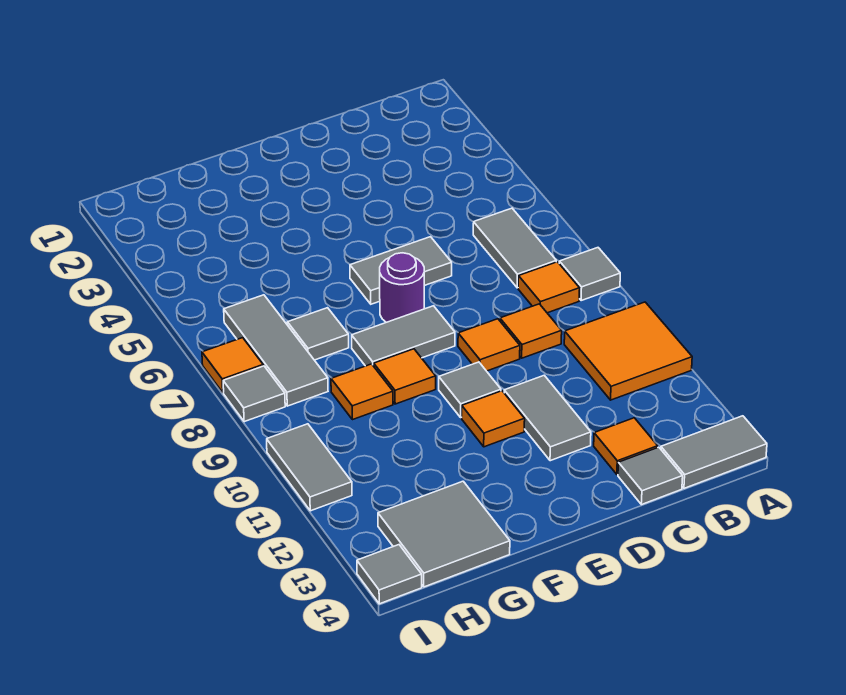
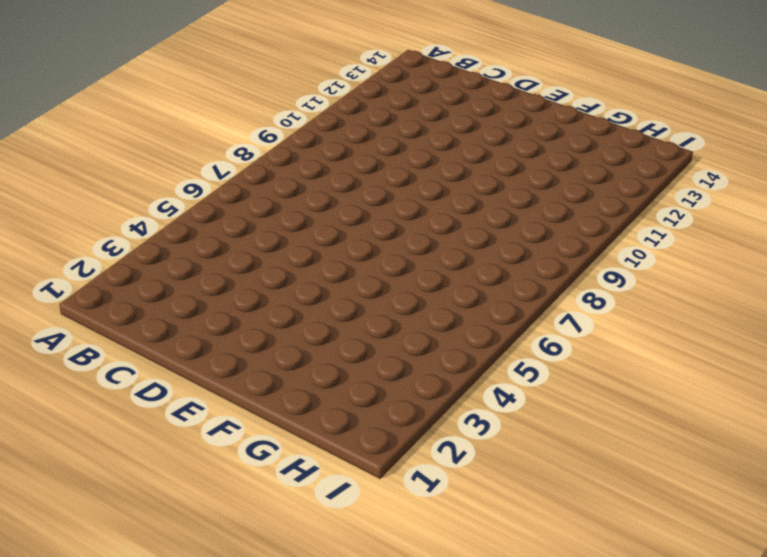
none -> grey tile A8 level 1
none -> orange tile A10:B11 level 1
none -> grey tile A14:B14 level 1

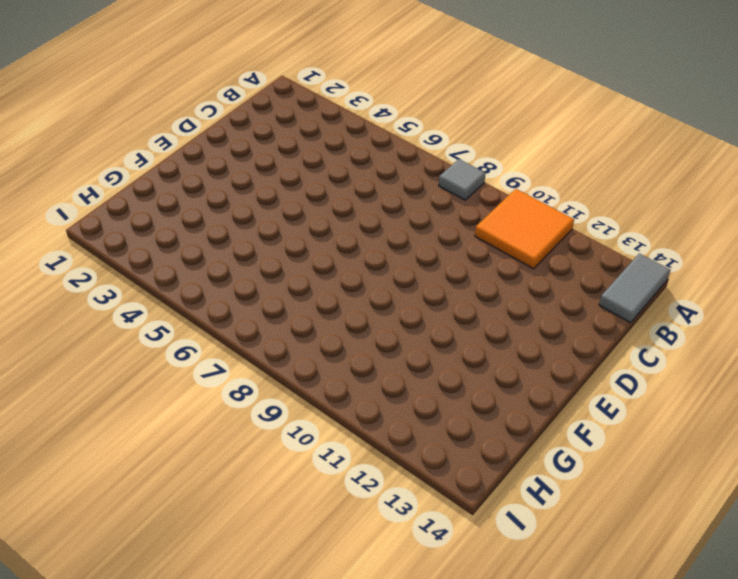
none -> grey tile B6:B7 level 1
none -> orange tile B8 level 1
none -> orange tile C9 level 1

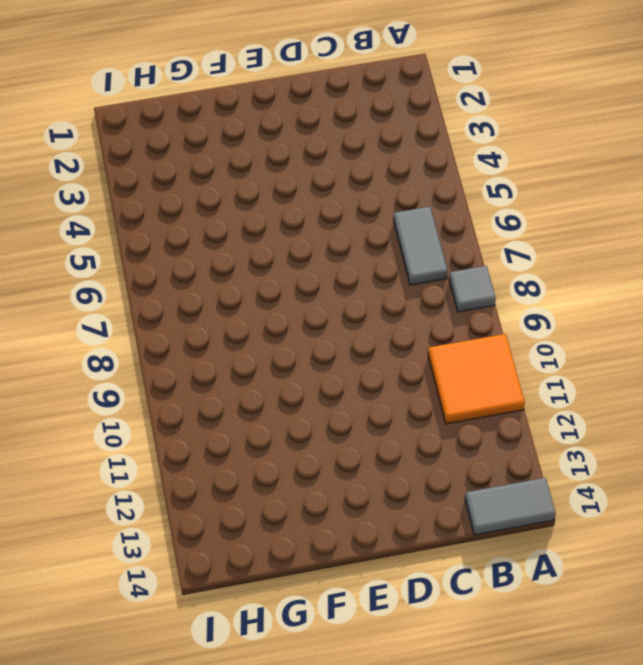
none -> orange tile B8 level 1
none -> orange tile C9 level 1
none -> orange tile C13 level 1

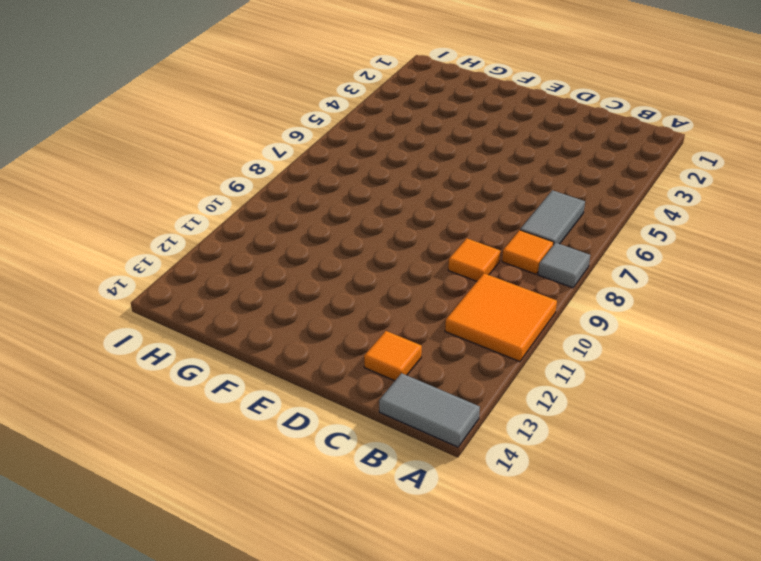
none -> grey tile C14 level 1
none -> grey tile D6:E6 level 1
none -> orange tile D9 level 1

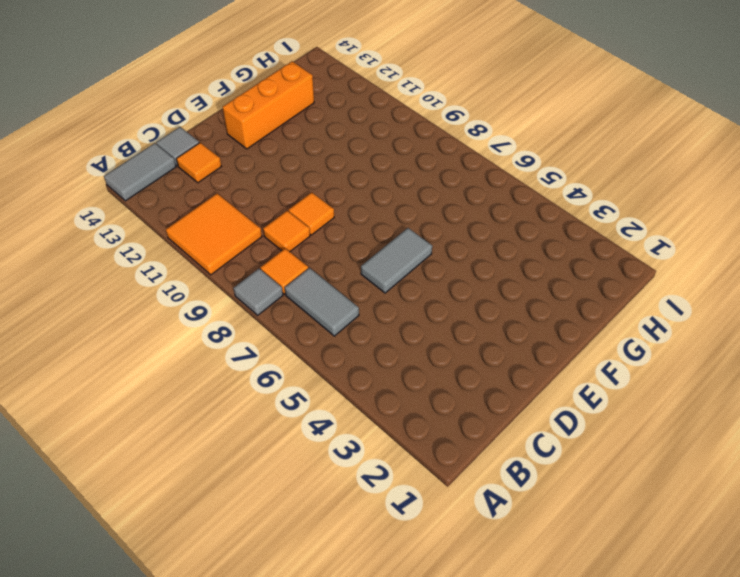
orange brick E13:G13 level 1 -> grey tile G13:H14 level 1
none -> grey tile D11:D12 level 1
none -> purple round brick E7 level 1
none -> grey tile E8:F8 level 1

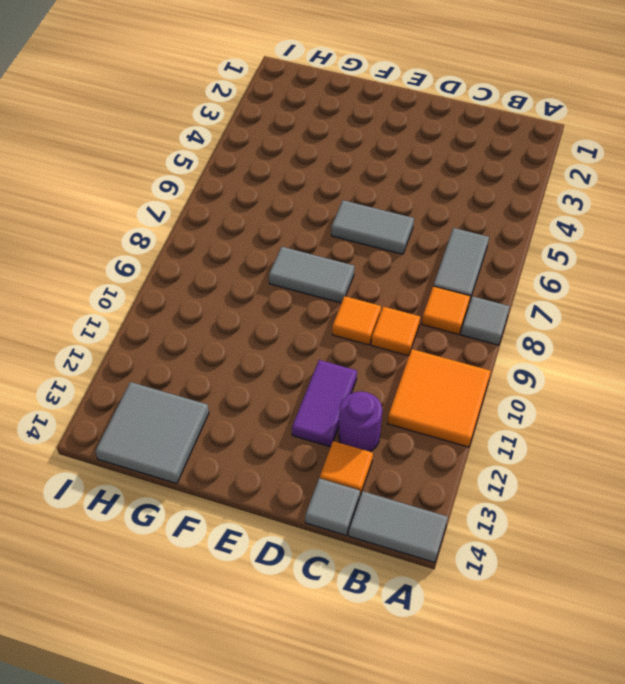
purple round brick C12 level 1 -> purple round brick E7 level 1
purple tile D11:D12 level 1 -> grey tile D11:D12 level 1
none -> grey tile E10 level 1
none -> orange tile E11 level 1
none -> orange tile F9 level 1

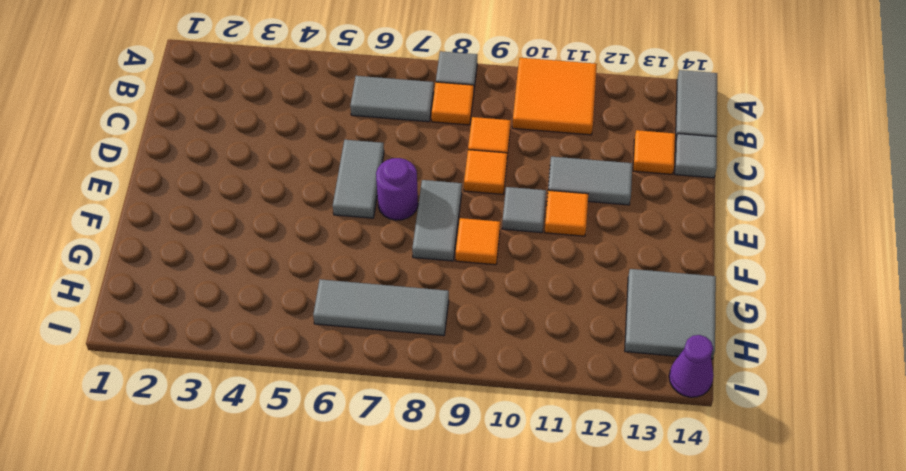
purple cone I14 level 1 -> grey tile I14 level 1
none -> grey tile G7 level 1
none -> orange tile G9 level 1
none -> orange tile I7 level 1

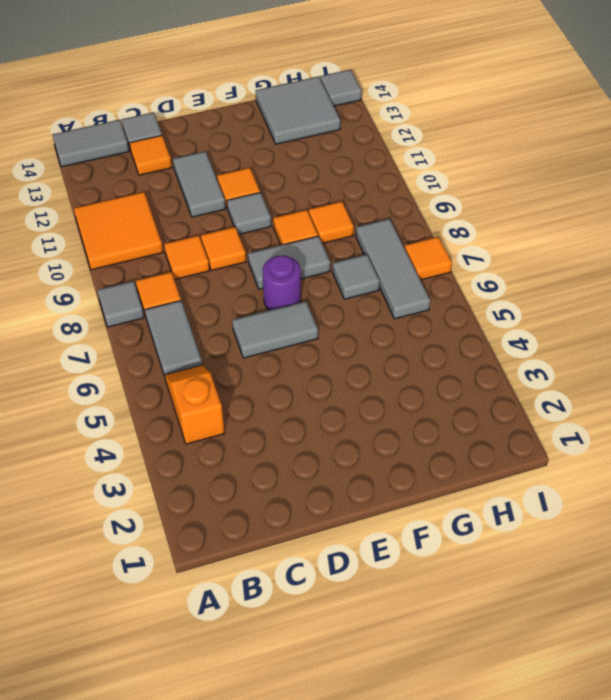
orange slope B4:B5 level 1 top 4 -> none
none -> grey tile I8 level 1
none -> grey tile I10:I11 level 1

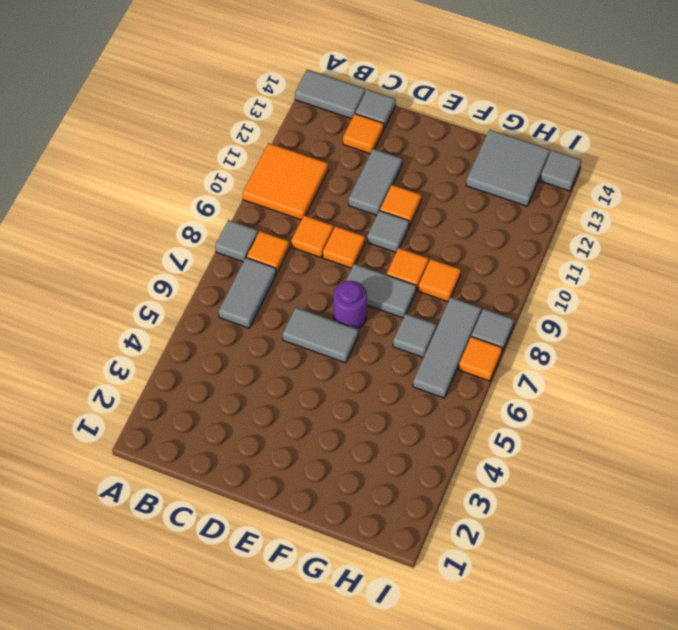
none -> grey tile I10:I11 level 1

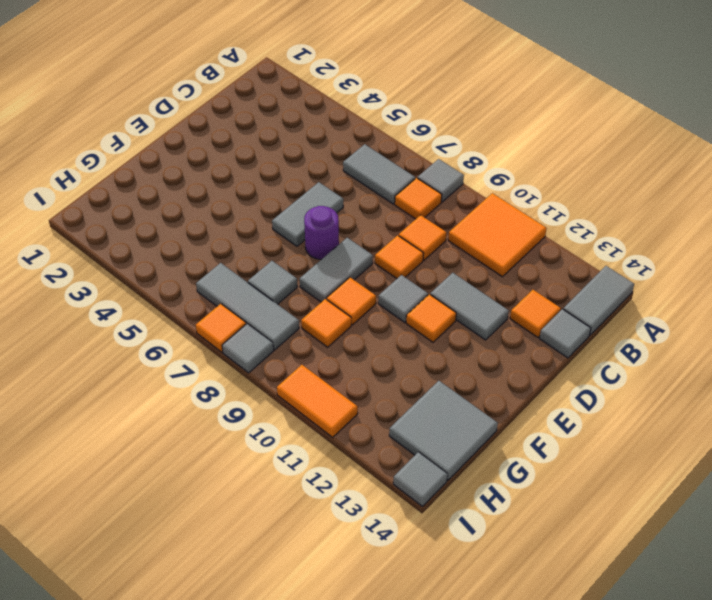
orange tile I10:I11 level 1 -> grey tile I10:I11 level 1

